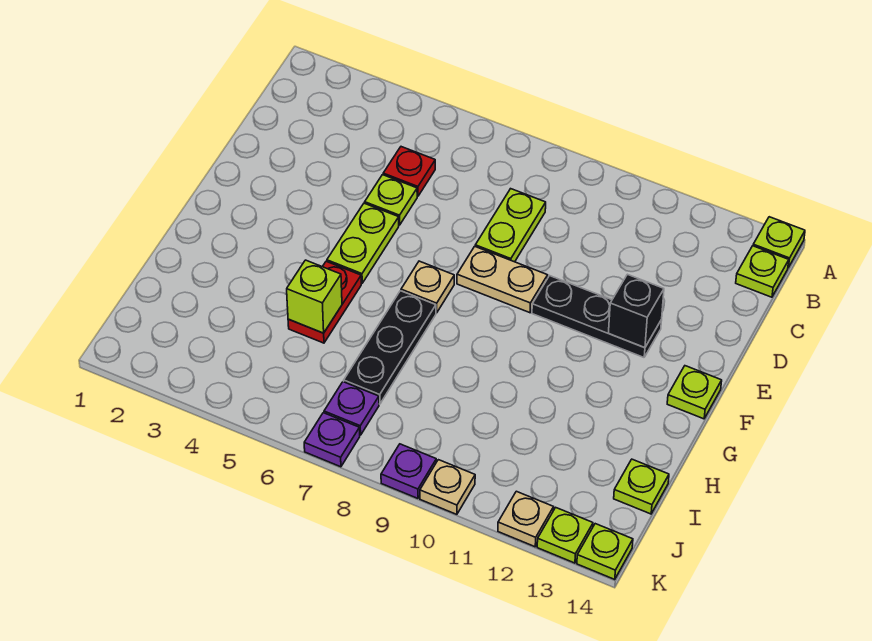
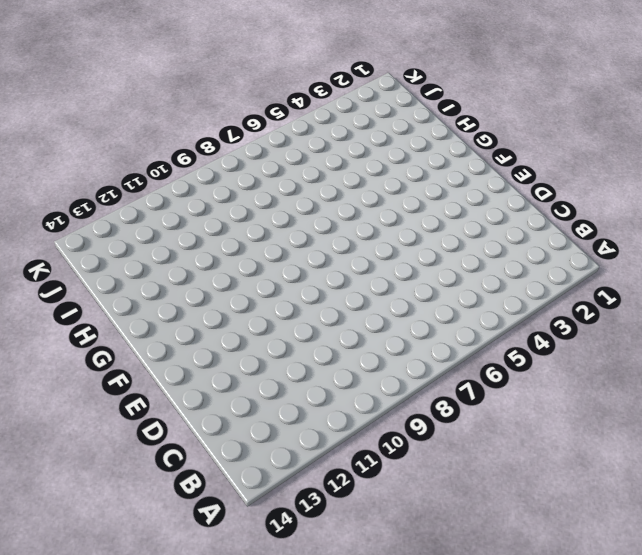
none -> lime plate A14 level 1
none -> lime plate B14 level 1
none -> red plate C5 level 1

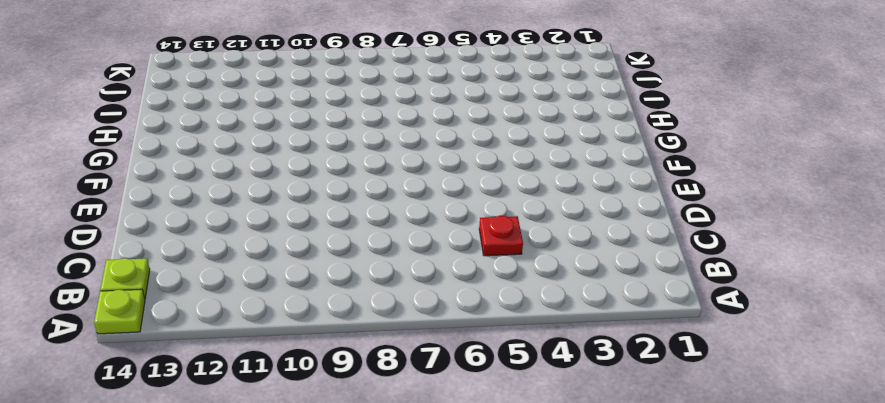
none -> lime plate C8:D8 level 1
none -> lime plate D5 level 1
none -> lime plate E5:F5 level 1

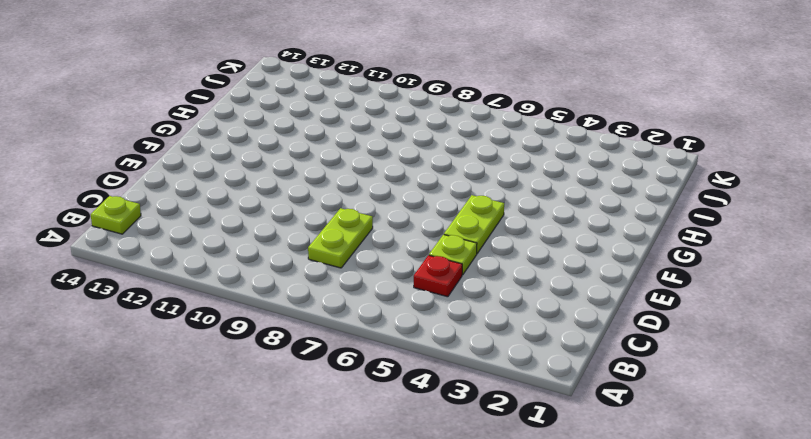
none -> lime plate A14 level 1
none -> tan plate E8:E9 level 1
none -> black plate E10:E12 level 1

